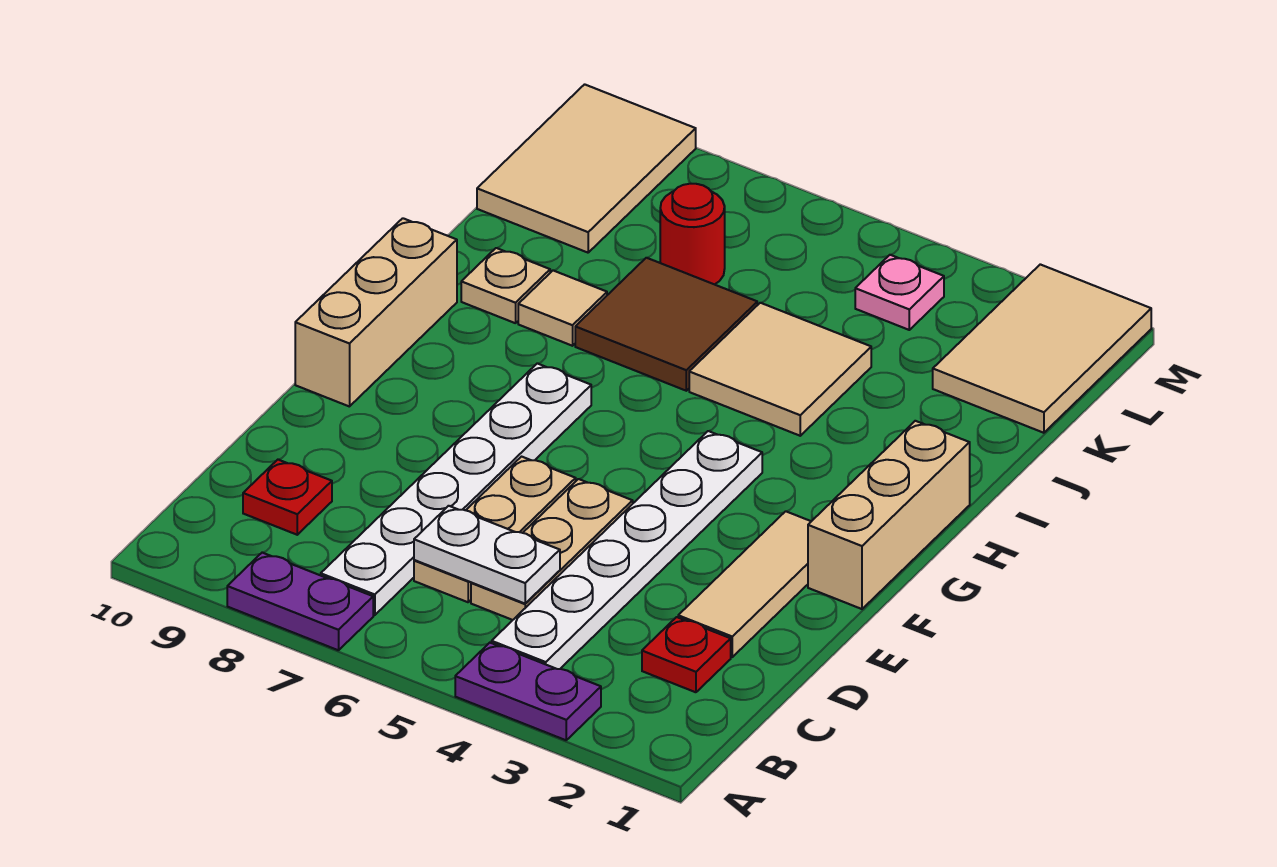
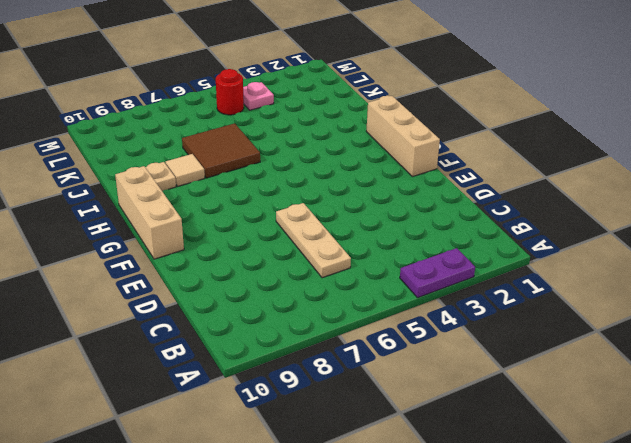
red round brick L5 level 1 -> red round brick K7 level 1
none -> purple plate A7:A8 level 1
none -> white plate B4:G4 level 1
none -> white plate B7:G7 level 1

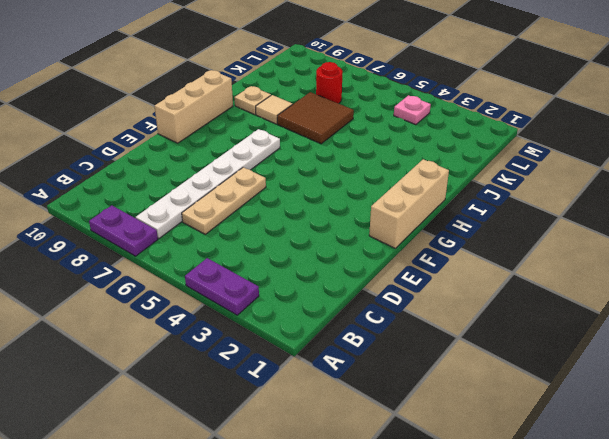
none -> white plate B4:G4 level 1
none -> red plate C2 level 1
none -> tan plate C5:E5 level 1

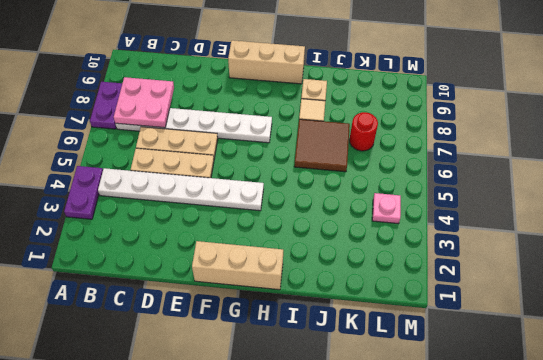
pink plate B7:C8 level 2 -> none
none -> red plate C2 level 1
none -> red plate C9 level 1
none -> tan tile D2:F2 level 1

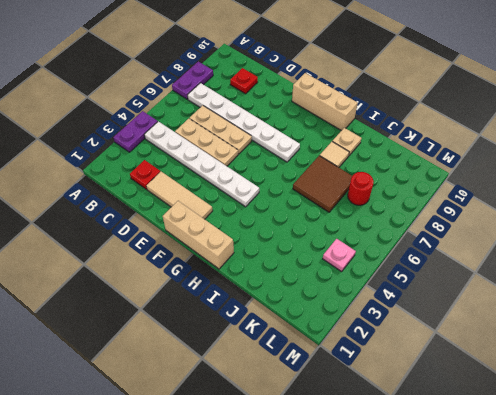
none -> tan tile I4:J5 level 1
none -> tan tile K1:M2 level 1
none -> tan tile K9:M10 level 1

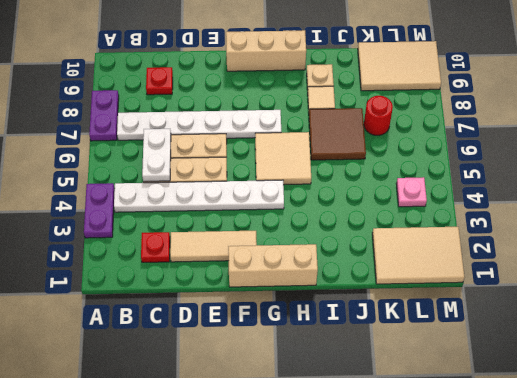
tan tile G5:H6 level 1 -> tan tile I4:J5 level 1

